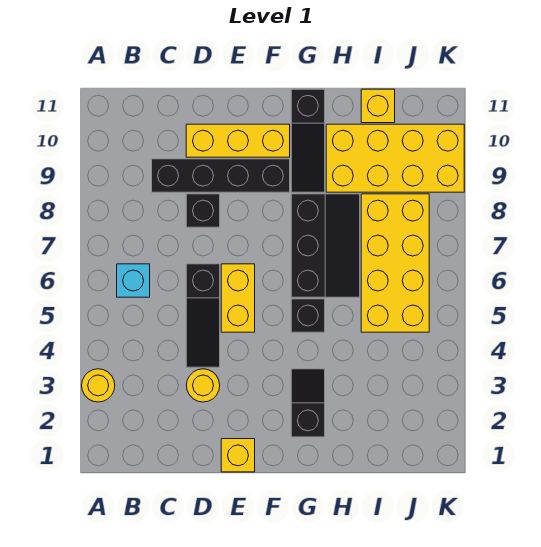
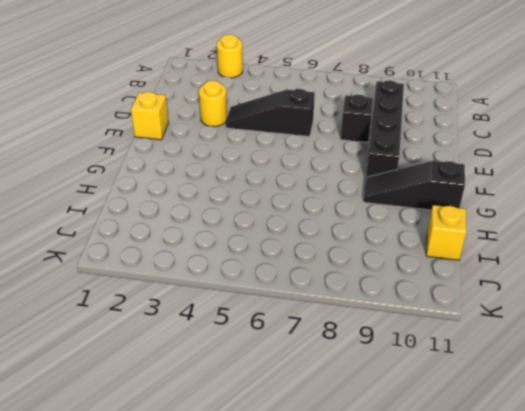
none -> cyan brick B6 level 1
none -> yellow brick D10:F10 level 1
none -> yellow brick E5:E6 level 1

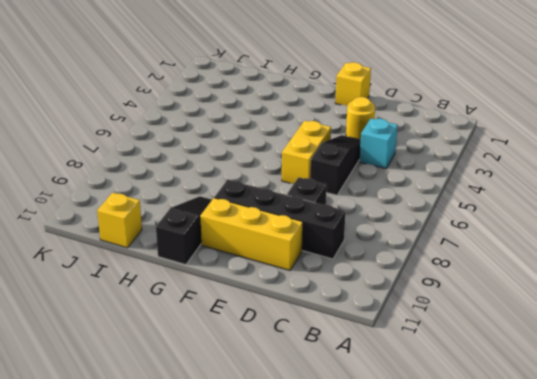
cyan brick C4 level 1 -> cyan brick B6 level 1
none -> yellow round brick A3 level 1
none -> black slope G2:G3 level 1 top 2
none -> black brick G5 level 1

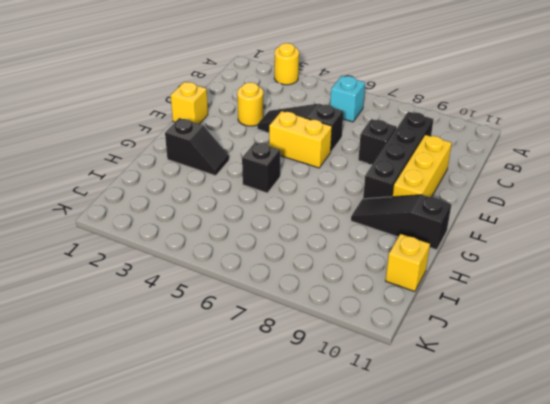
none -> black slope G6:H8 level 1 top G
none -> yellow brick H9:K10 level 1
none -> yellow brick I5:J8 level 1

